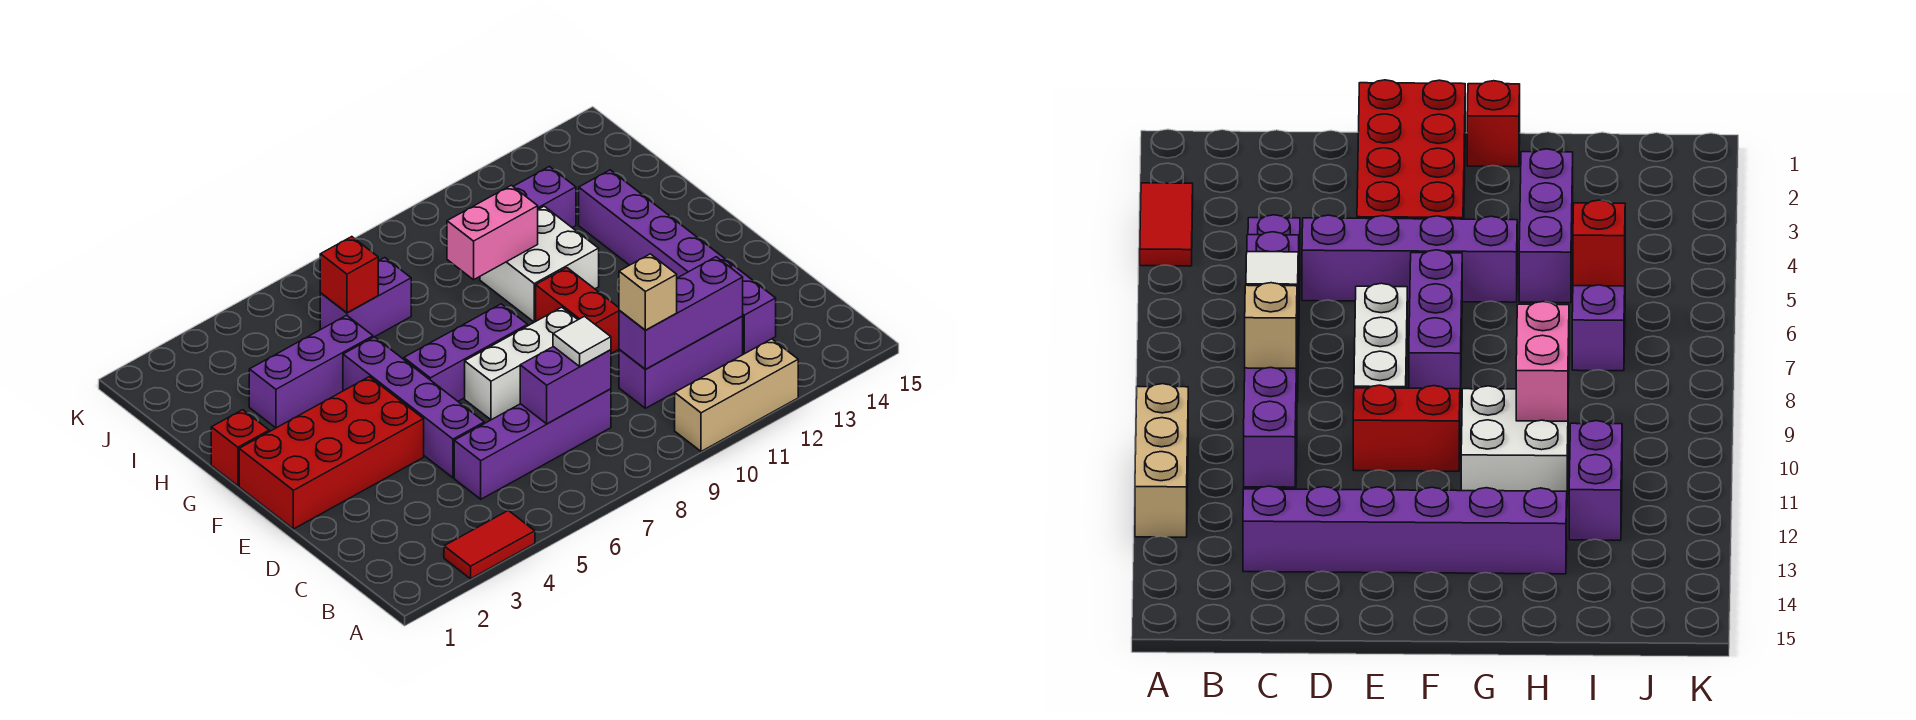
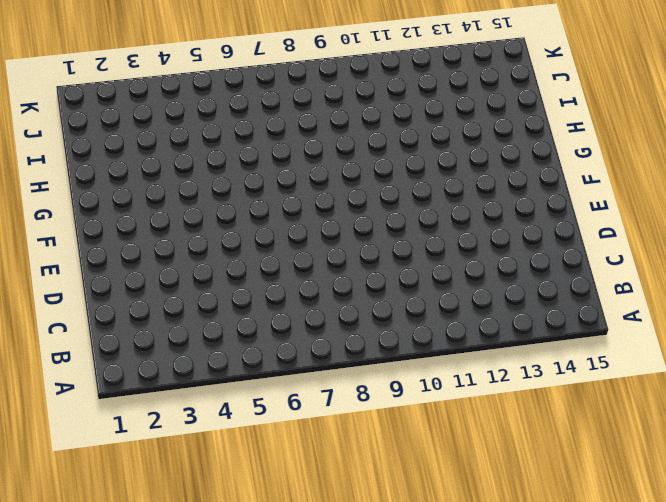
none -> red tile A3:A4 level 1
none -> tan brick A10:A12 level 1
none -> purple brick C5:C8 level 1

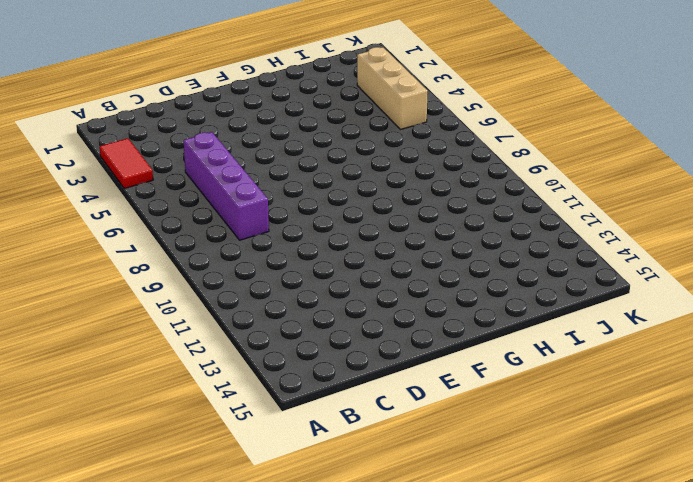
tan brick J3:J5 level 1 -> tan brick A10:A12 level 1
none -> purple brick C10:C12 level 1
none -> purple brick C13:H13 level 1
none -> purple brick D5:G5 level 1

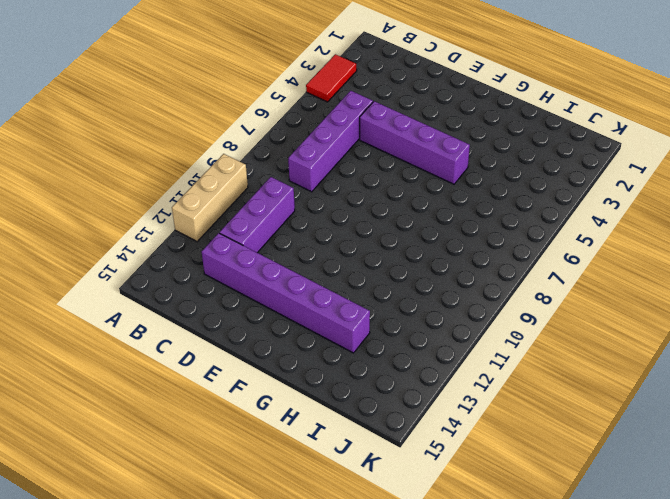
none -> red brick E1:F4 level 1
none -> white brick E7:E9 level 1
none -> red brick E10:F10 level 1

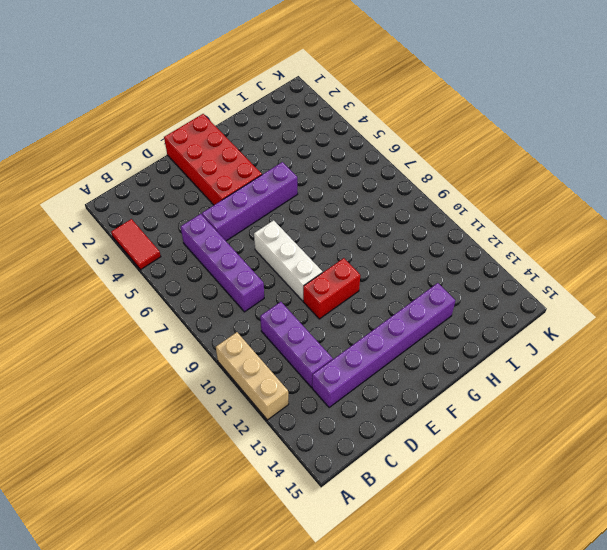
none -> purple brick F6:F8 level 1
none -> red brick G1 level 1
none -> white brick G10:H11 level 1

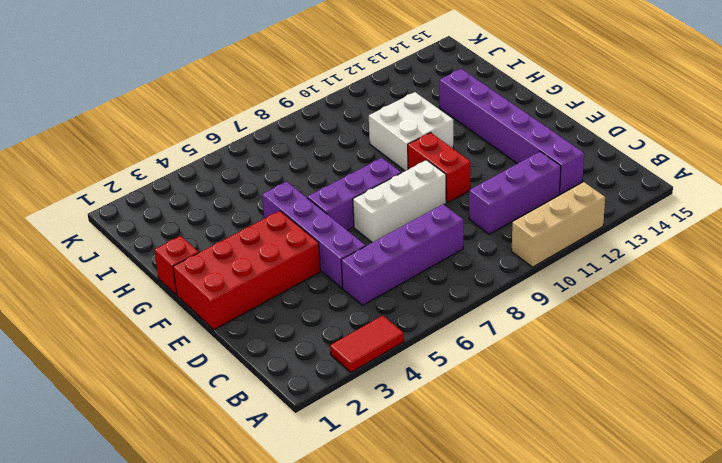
none -> purple brick H3:H5 level 1
none -> purple brick I6:I7 level 1
none -> purple brick I11:I12 level 1

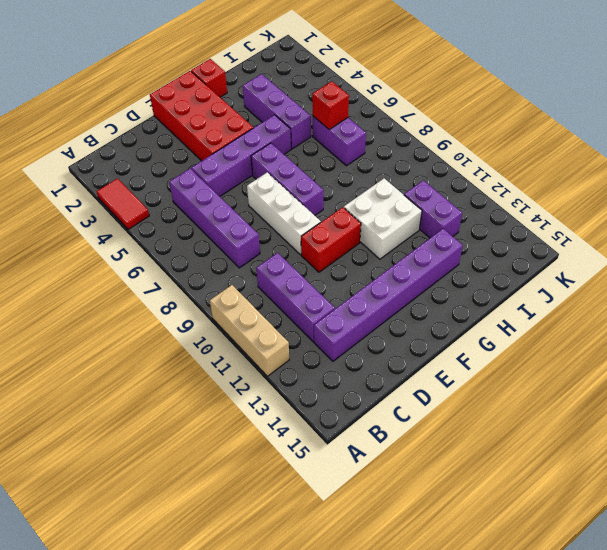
none -> purple brick C7:C8 level 2
none -> purple brick C10:C12 level 2
none -> pink brick H9:H10 level 2

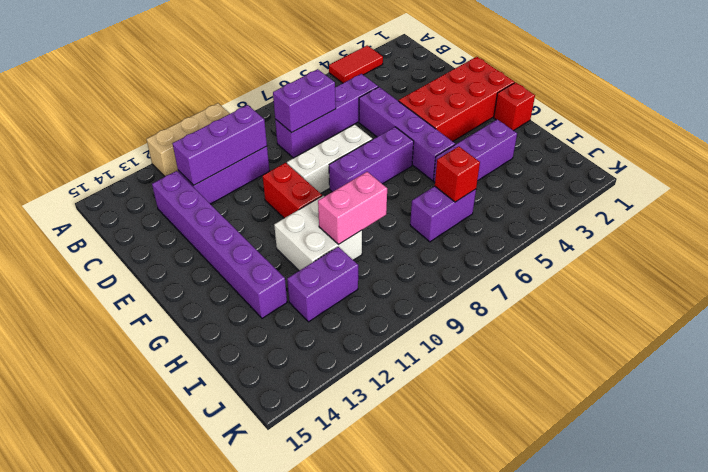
none -> white tile C8 level 3
none -> tan brick C10 level 3

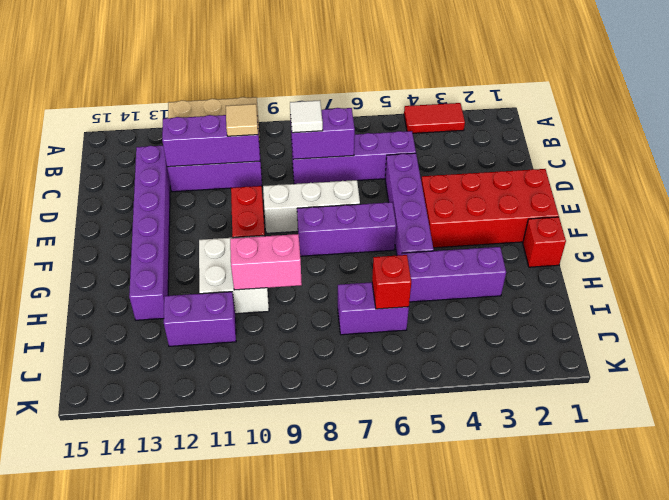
tan tile C10 level 3 -> tan brick C10 level 3

